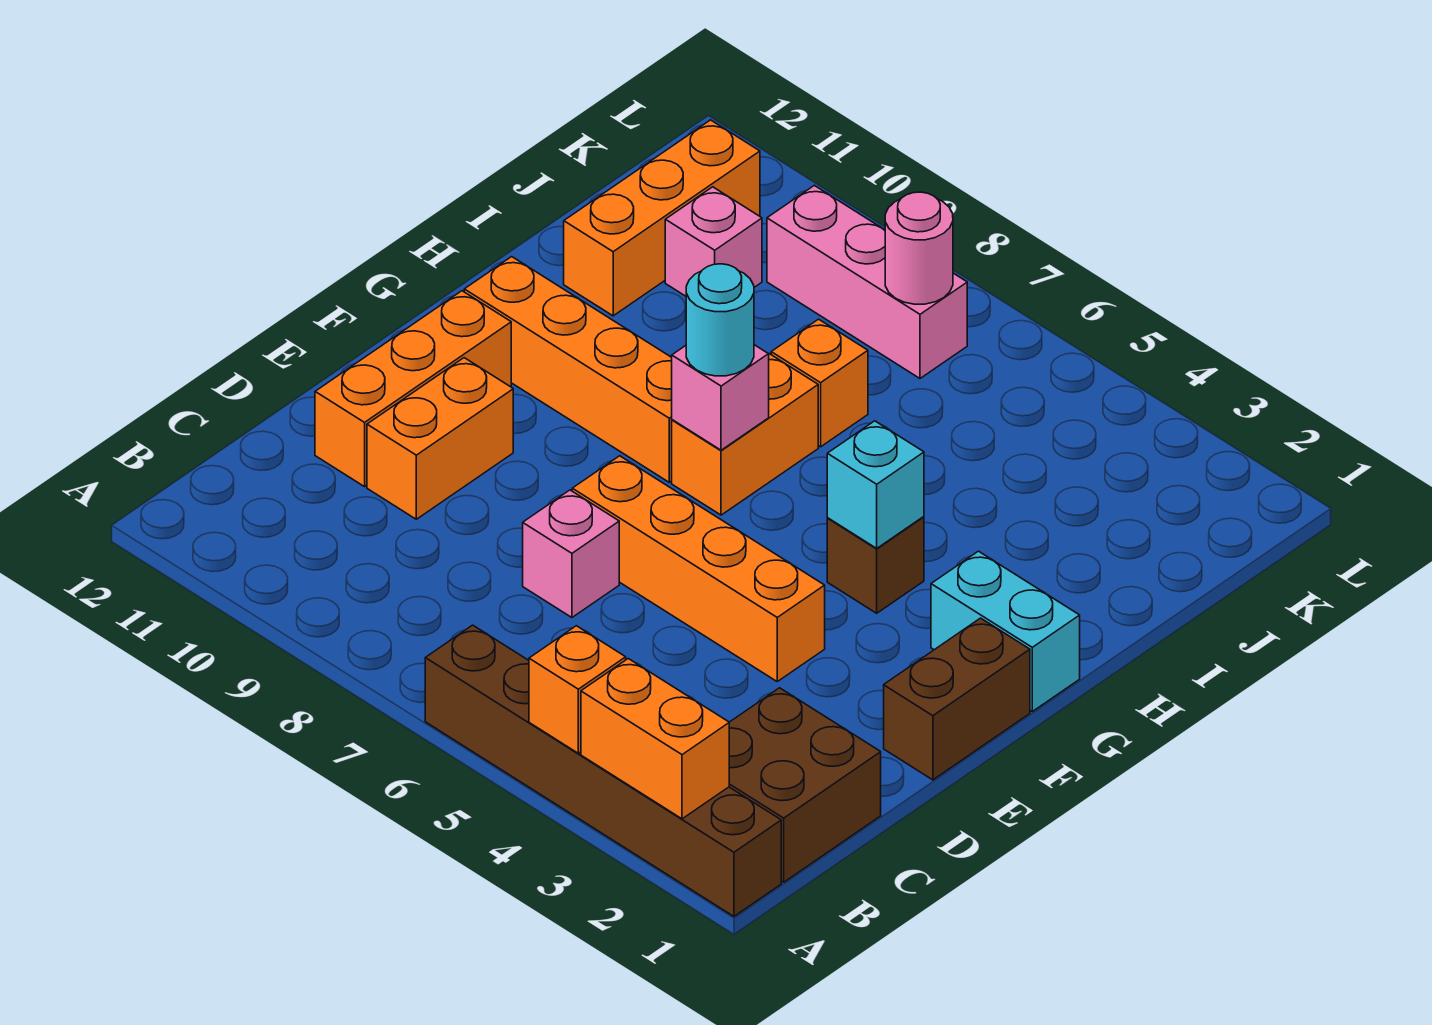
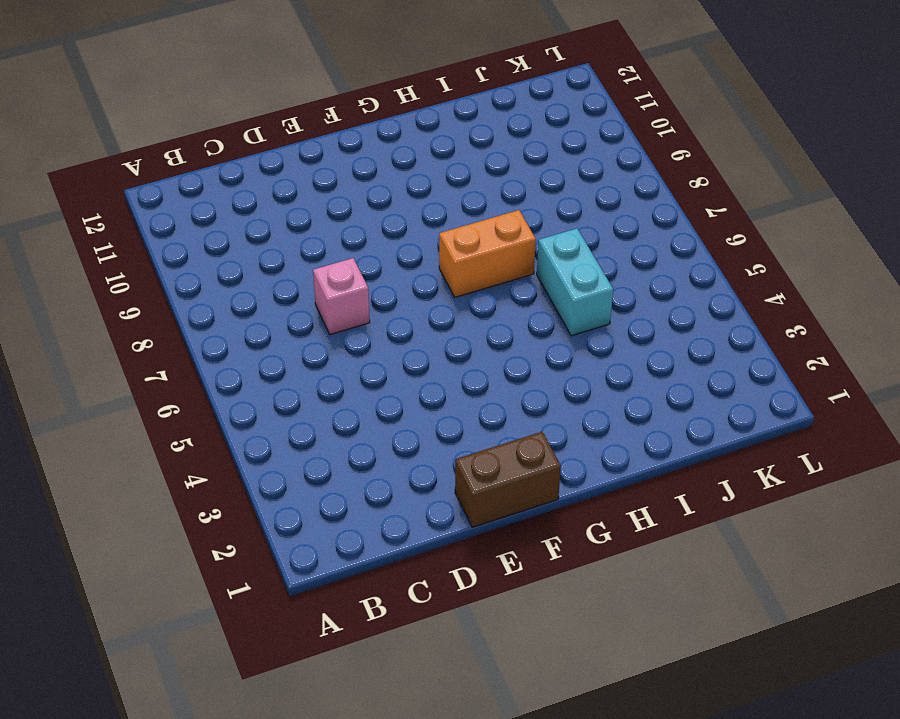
cyan brick I5:I6 level 1 -> cyan brick G1:G2 level 1
none -> brown brick A1:A6 level 1
none -> brown brick B1:C2 level 1
none -> orange brick D10:E10 level 1

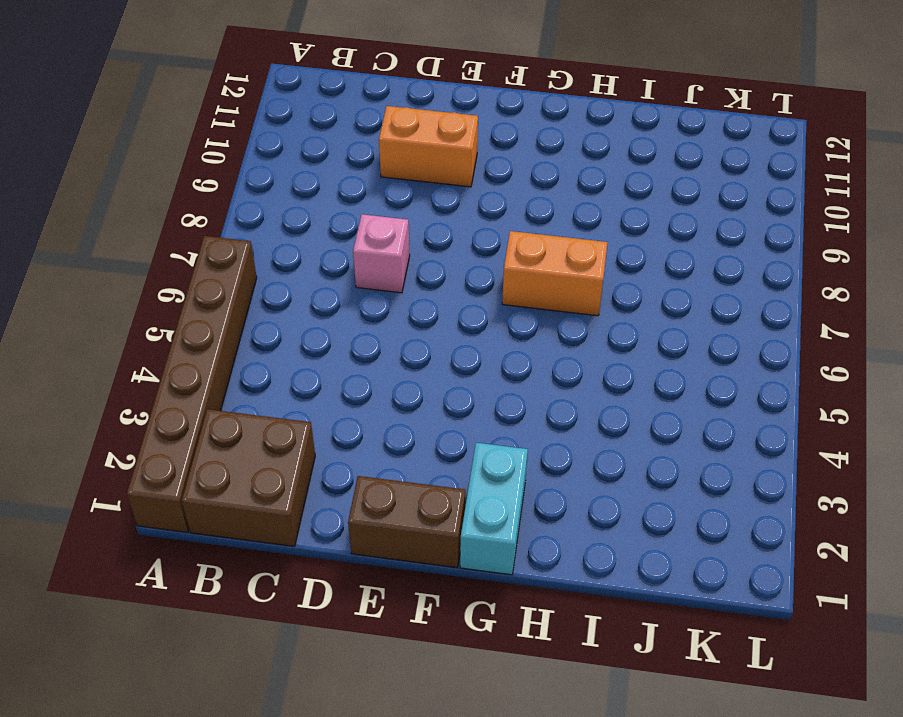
none -> orange brick D11:F11 level 1
none -> orange brick E4:E7 level 1
none -> brown brick G4 level 1

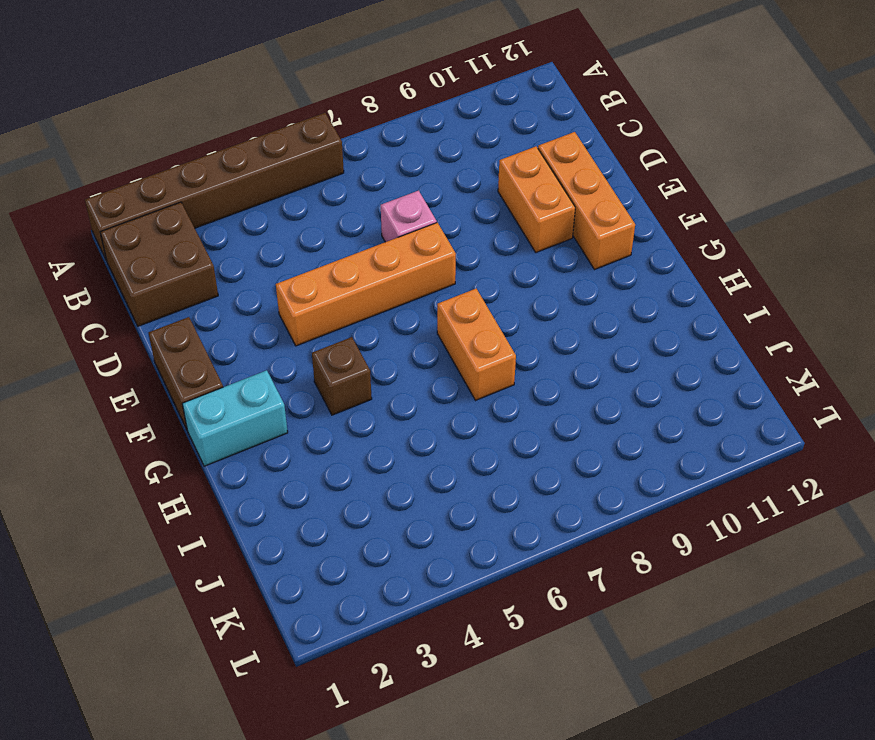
none -> orange brick G8:G11 level 1
none -> orange brick I7 level 1
none -> orange brick I11:K11 level 1

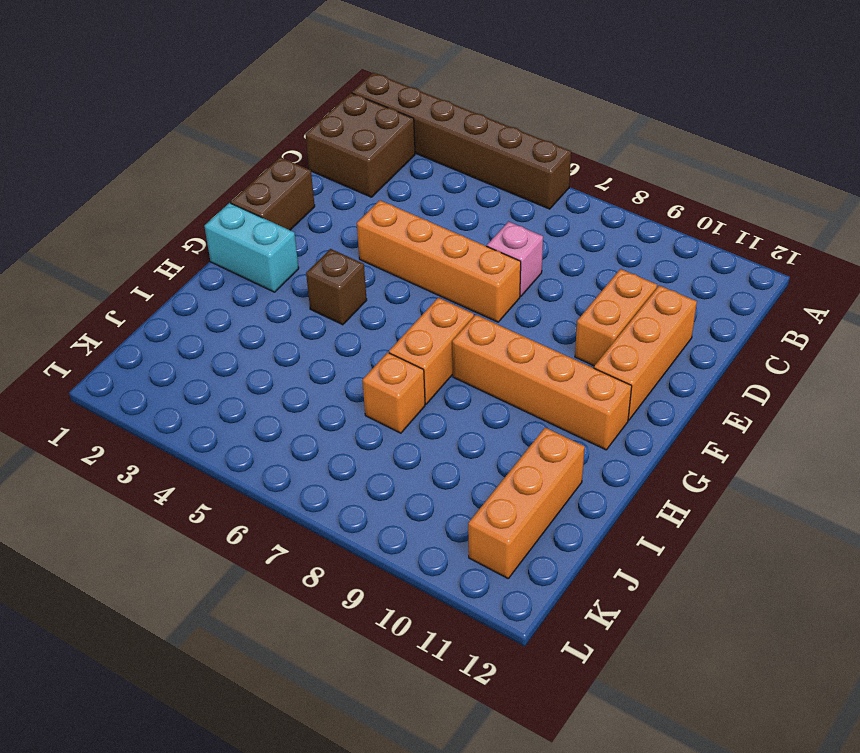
none -> pink brick J10 level 1
none -> pink brick K7:K9 level 1
none -> orange brick A2:A3 level 2

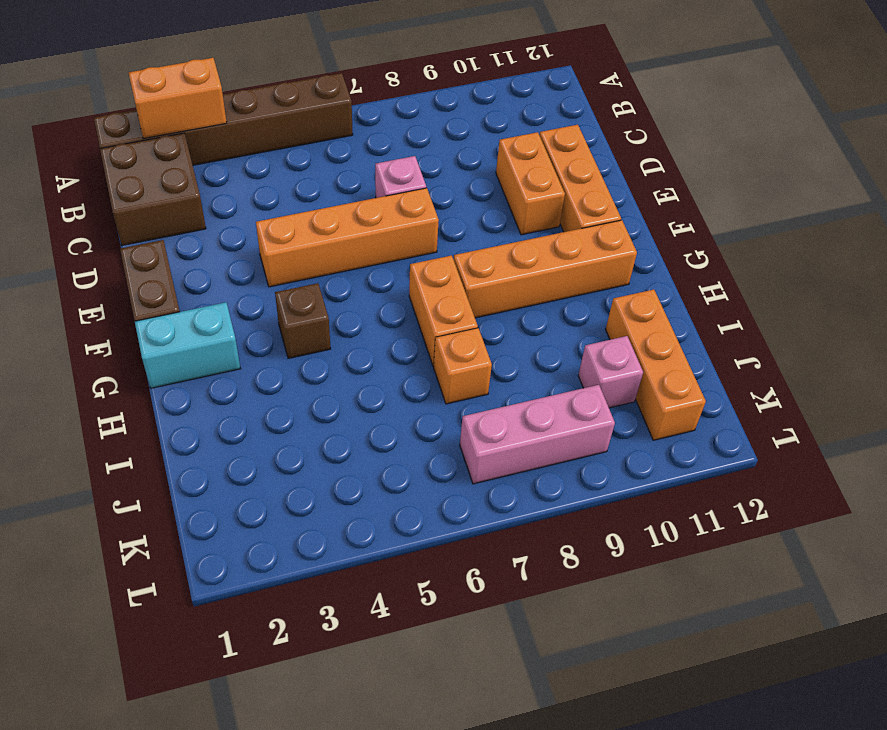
none -> orange brick A4 level 2
none -> cyan brick G4 level 2
none -> pink brick G7 level 2

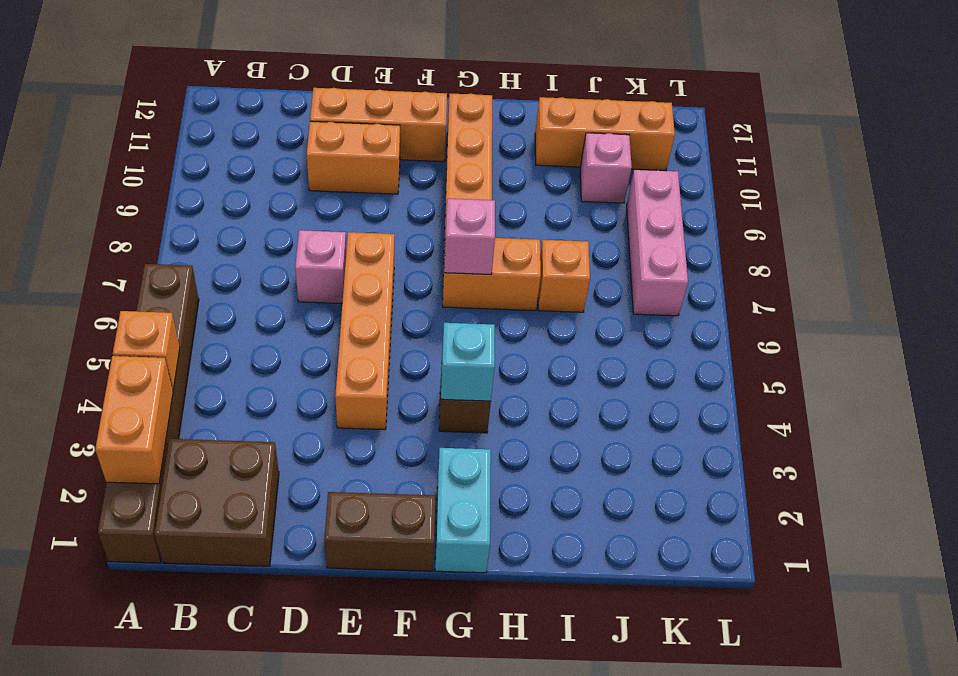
none -> pink round brick K7 level 2
none -> cyan round brick G7 level 3

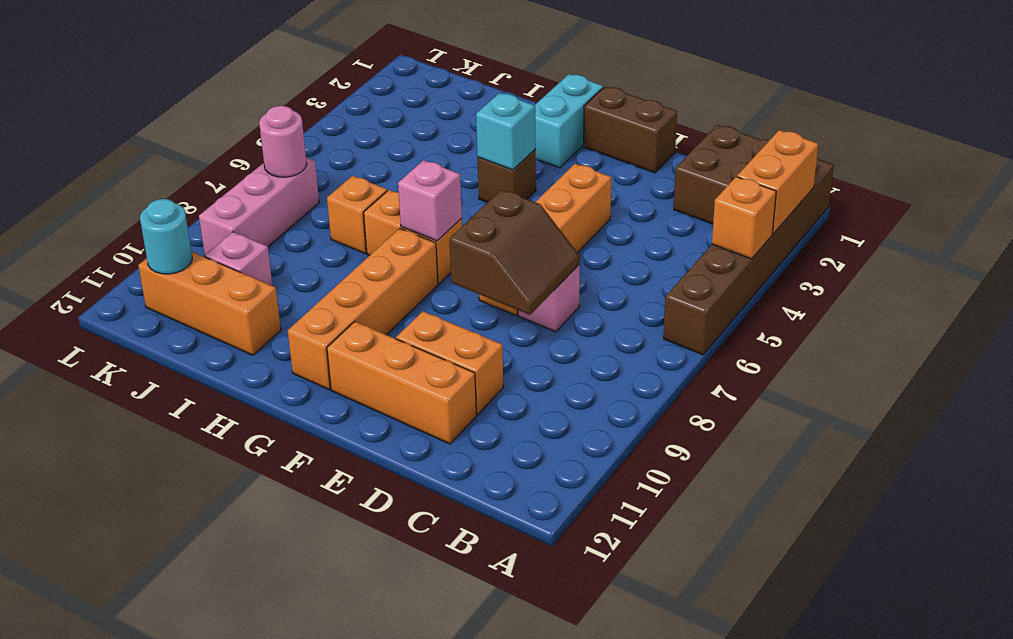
brown slope D7:E8 level 2 top E -> none
cyan round brick K11 level 2 -> cyan round brick G7 level 3

